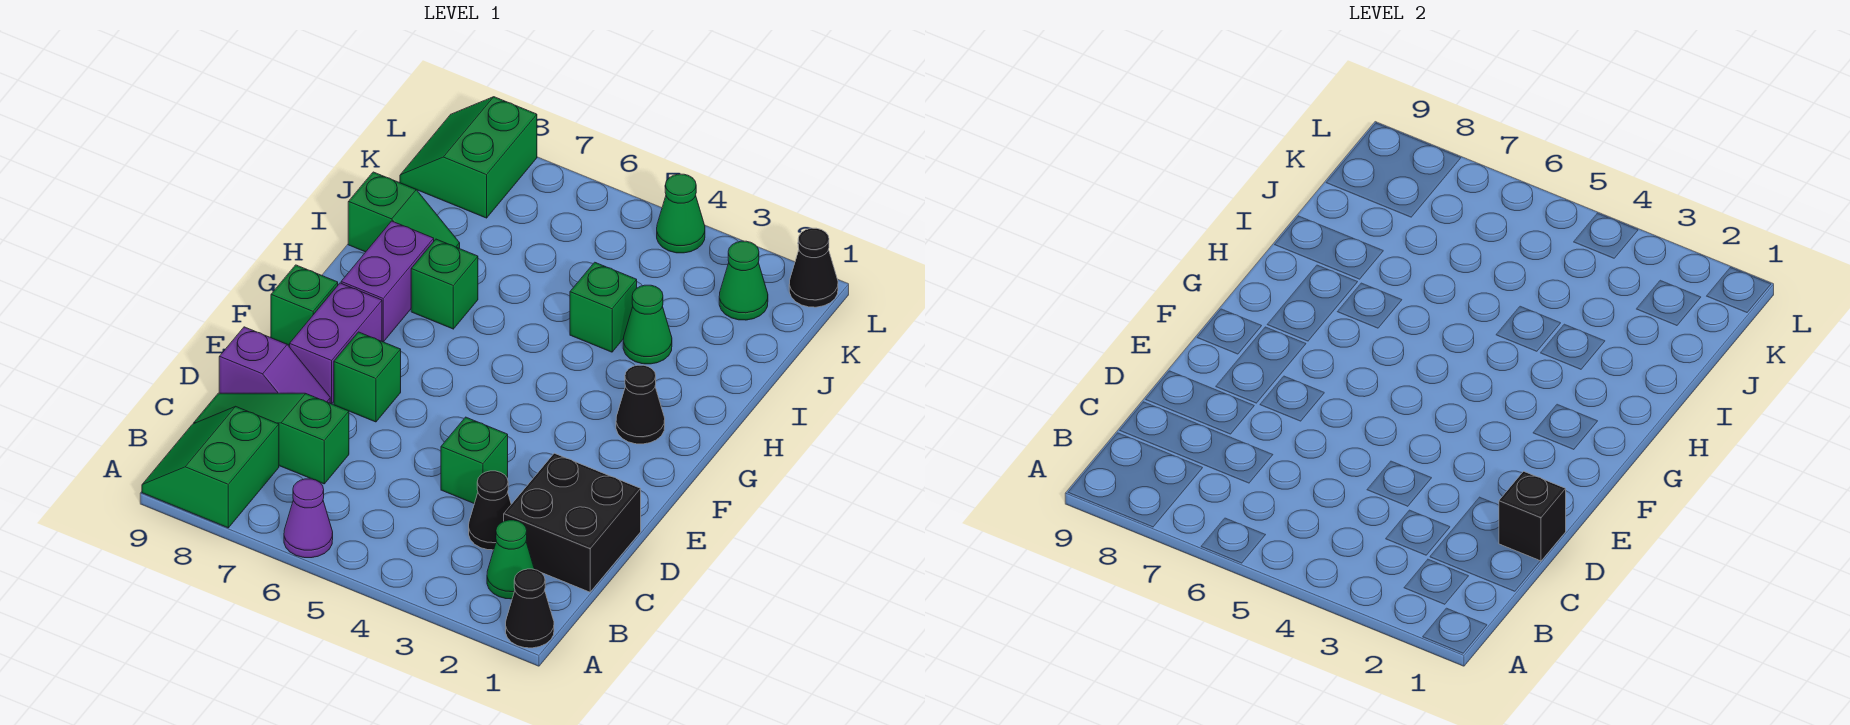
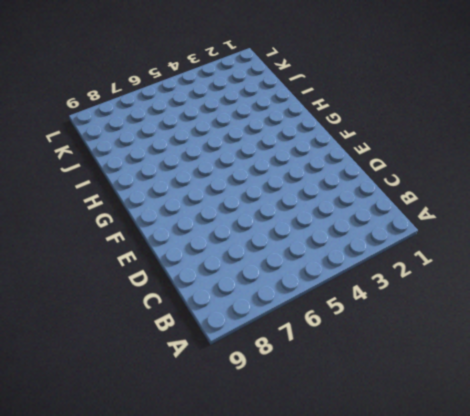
none -> black cone A1 level 1
none -> purple cone A6 level 1
none -> green slope A8:B9 level 1 top 8

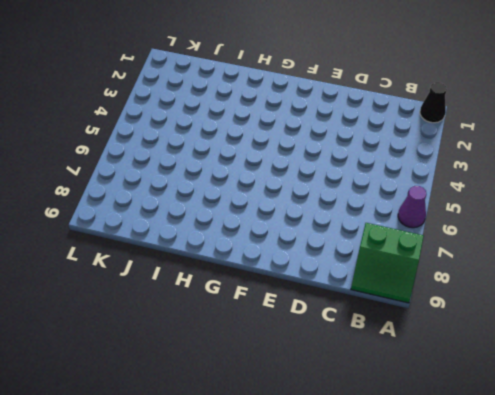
none -> green cone B2 level 1
none -> black brick C1:D2 level 1
none -> black cone C3 level 1

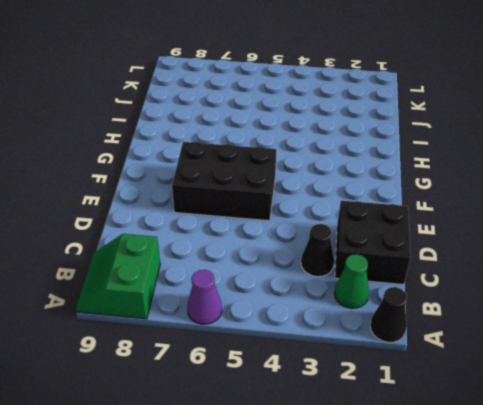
black brick E5:F7 level 1 -> green brick E7 level 1
none -> green slope C7:C9 level 1 top 7
none -> green brick D4 level 1
none -> purple slope D8:D9 level 1 top 9

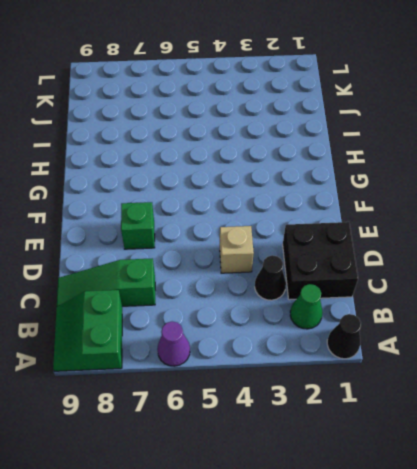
tan brick D4 level 1 -> green brick D4 level 1
none -> purple slope D8:D9 level 1 top 9
none -> purple brick E8:F8 level 1
none -> green brick F9 level 1

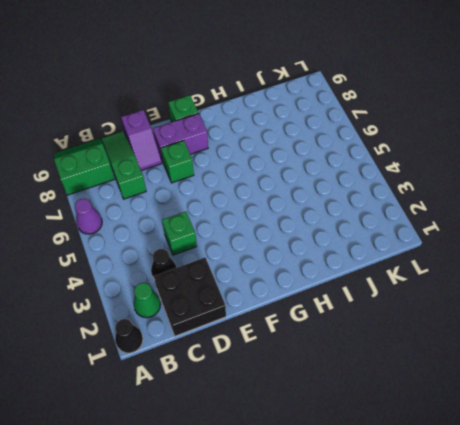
none -> black cone G2 level 1
none -> purple brick G8:H8 level 1
none -> green brick H7 level 1

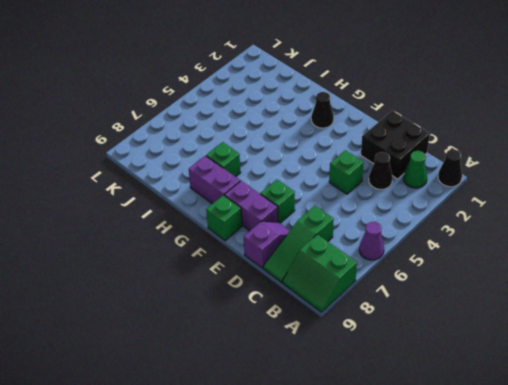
none -> green cone I3 level 1
none -> green brick I4 level 1
none -> green slope I8:I9 level 1 top 9

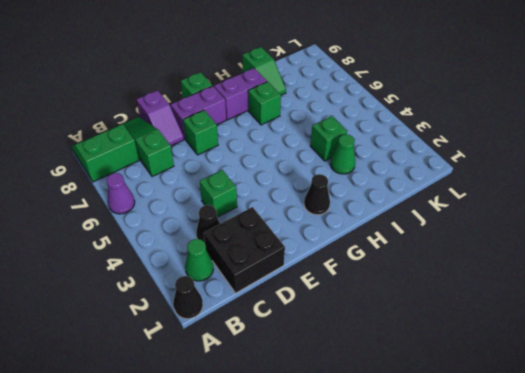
none -> green cone K2 level 1
none -> green slope K8:L9 level 1 top 8
none -> black cone L1 level 1

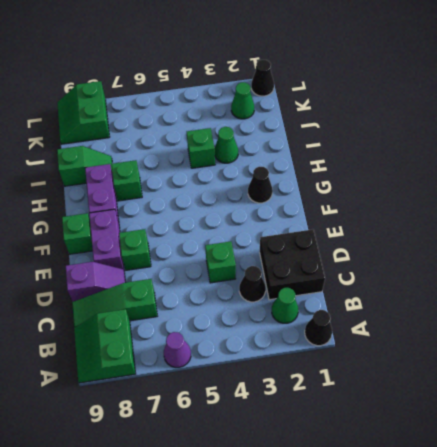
none -> green cone L4 level 1
none -> black brick D1 level 2

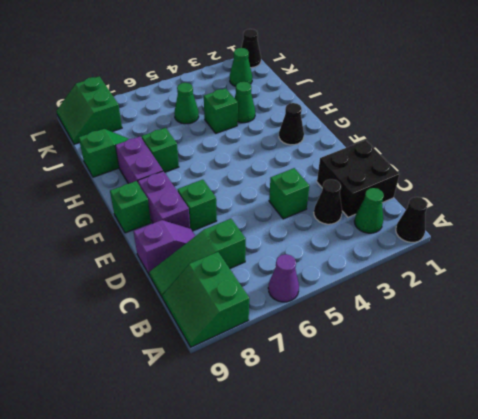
green cone J5 level 1 -> green cone L4 level 1
none -> black brick D1 level 2

